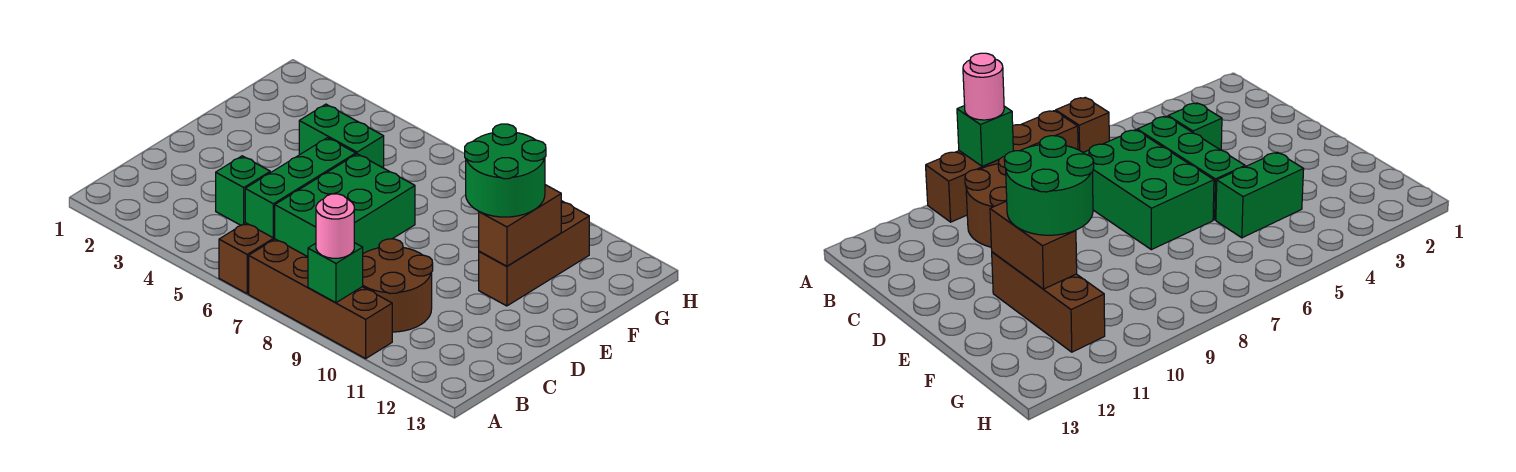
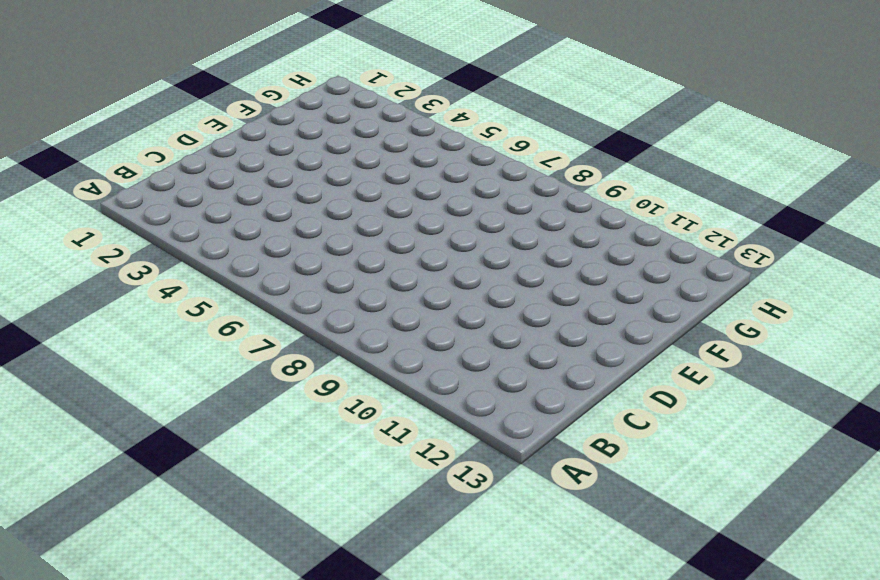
none -> brown brick A6 level 1
none -> brown brick A7:A10 level 1
none -> brown round brick B9:C10 level 1

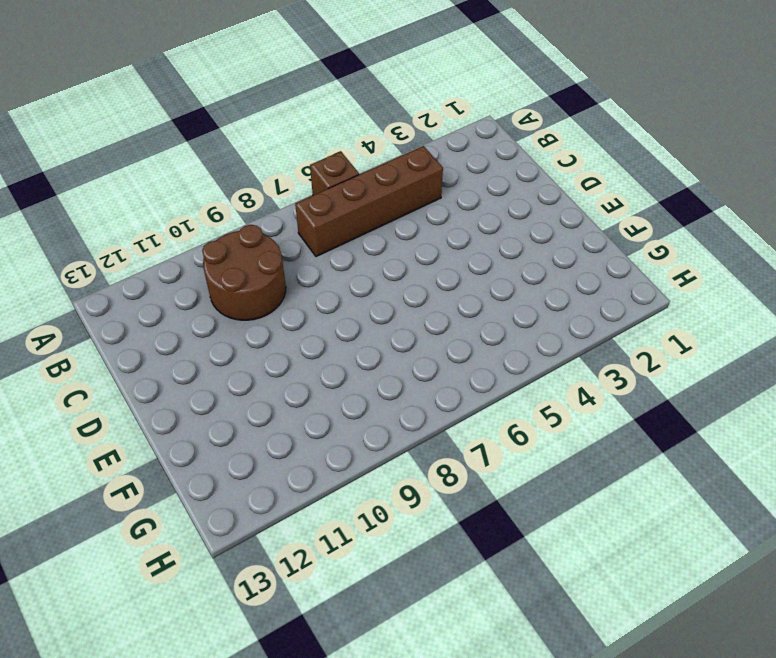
brown brick B4:B7 level 1 -> brown brick A7:A10 level 1
none -> green brick C4 level 1
none -> green brick C5:E5 level 1
none -> green brick C6:E7 level 1

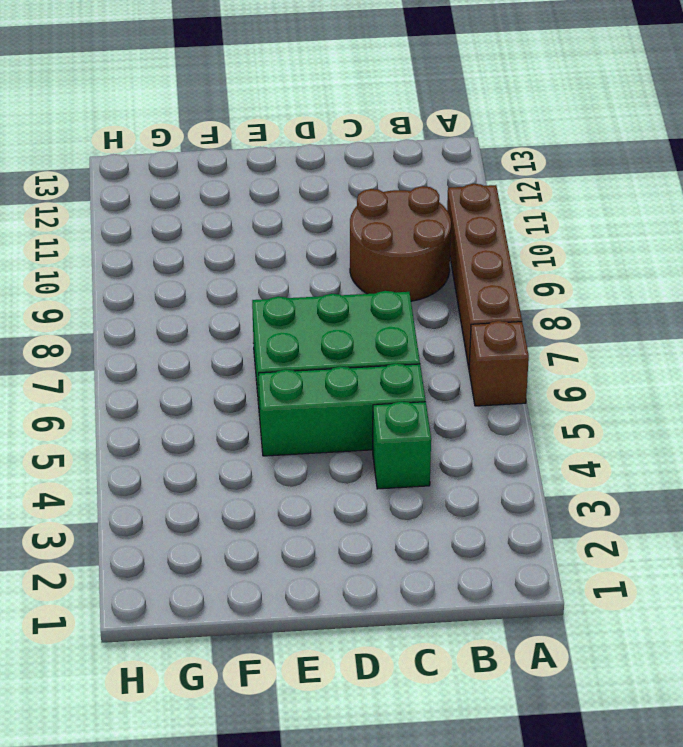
none -> brown brick E11:G11 level 1
none -> green brick F4:F5 level 1
none -> green brick A9 level 2

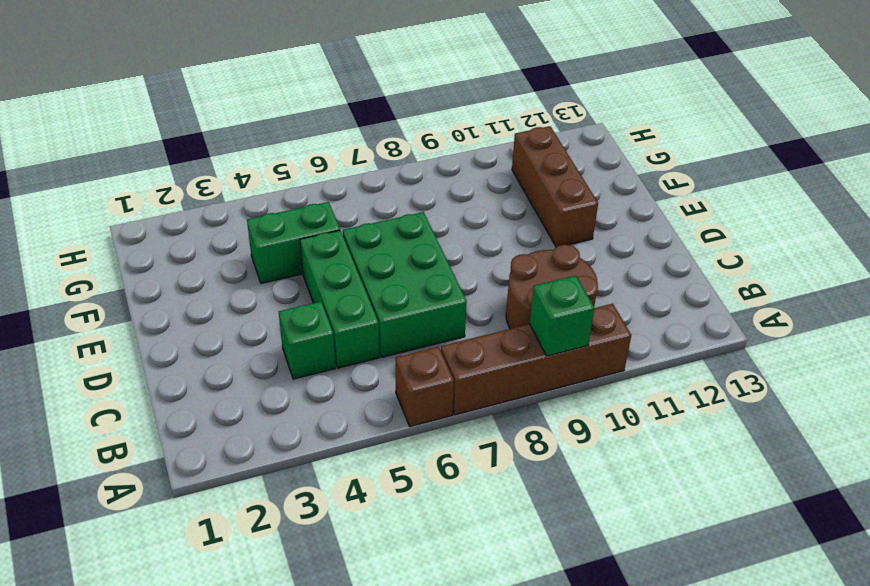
none -> brown brick E11:F11 level 2
none -> pink round brick A9 level 3
none -> green round brick E10:F11 level 3

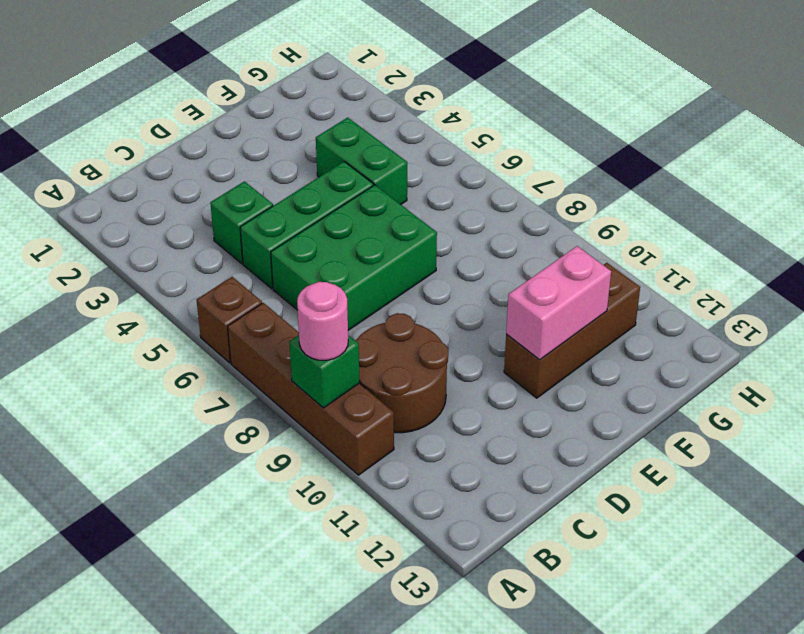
pink brick E11:F11 level 2 -> brown brick E11:F11 level 2
none -> green round brick E10:F11 level 3

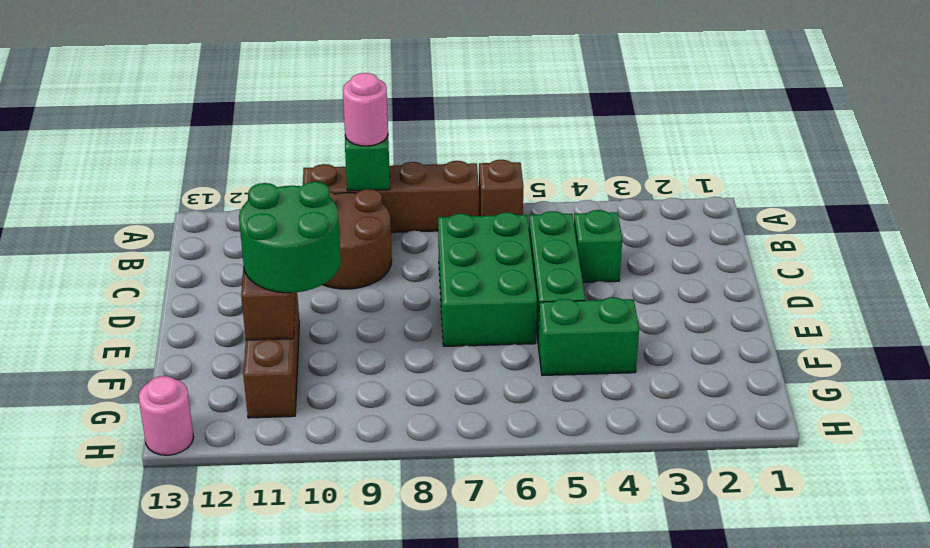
pink round brick H13 level 1 -> none

